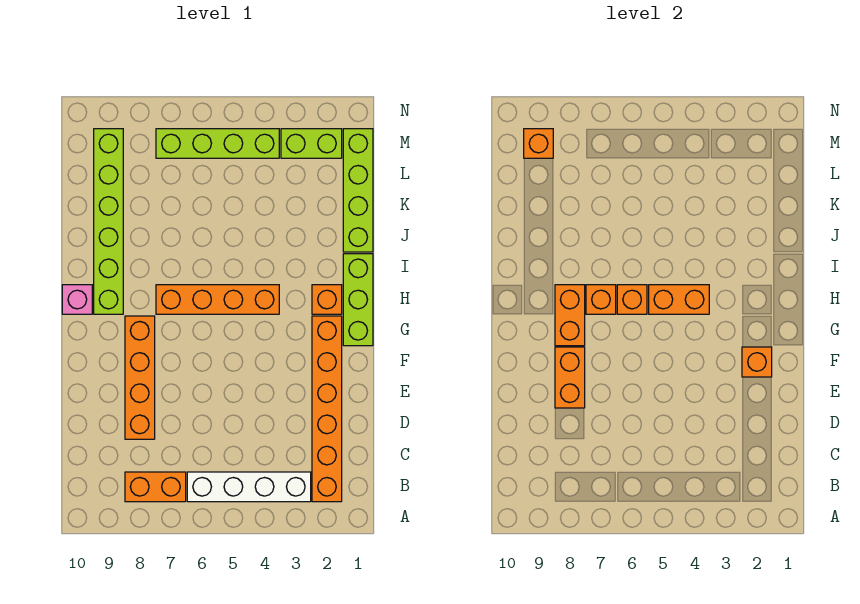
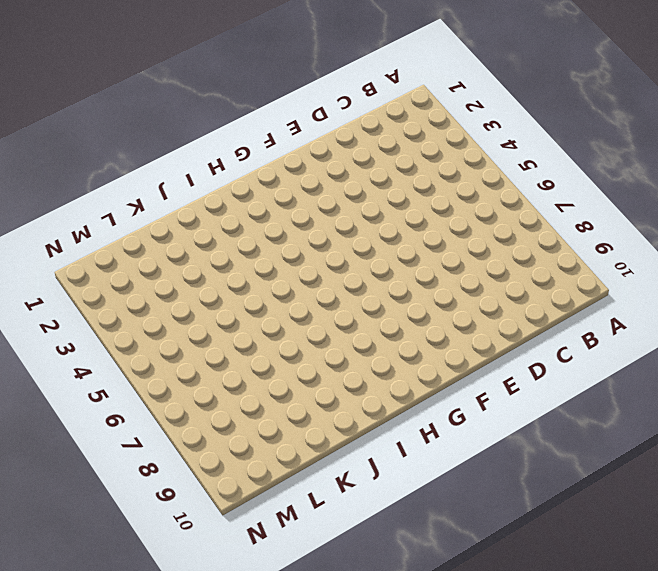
none -> orange brick B2:G2 level 1
none -> white brick B3:B6 level 1
none -> orange brick B7:B8 level 1

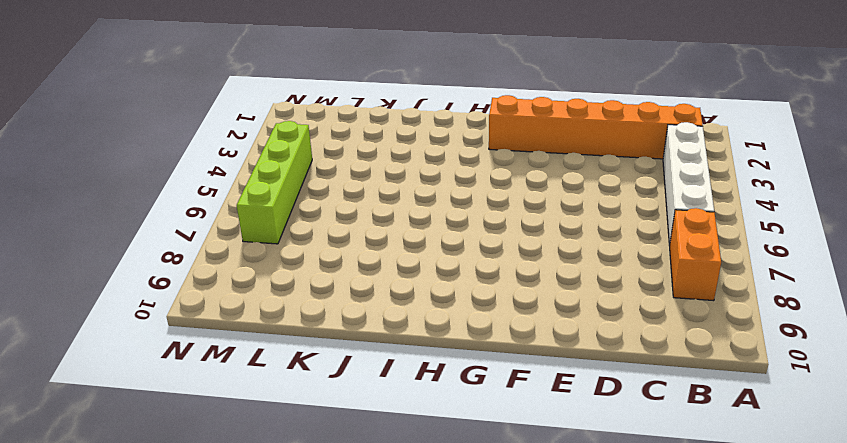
none -> orange brick D8:G8 level 1
none -> lime brick G1:I1 level 1
none -> orange brick H2 level 1

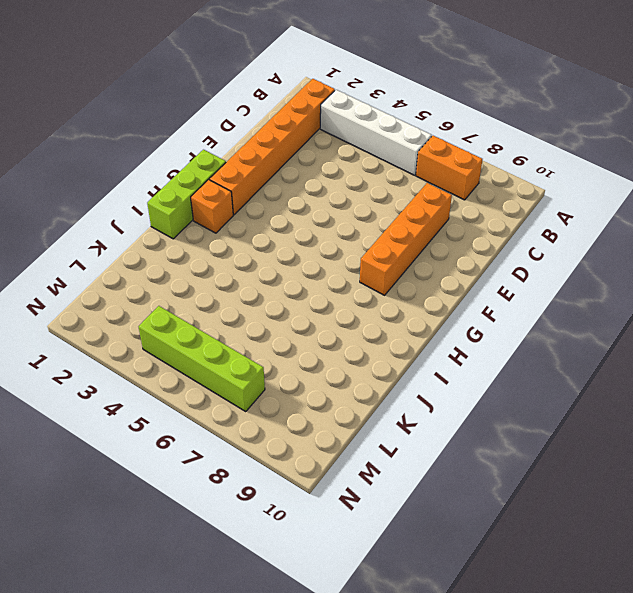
none -> orange brick H4:H7 level 1
none -> lime brick H9:M9 level 1
none -> pink brick H10 level 1

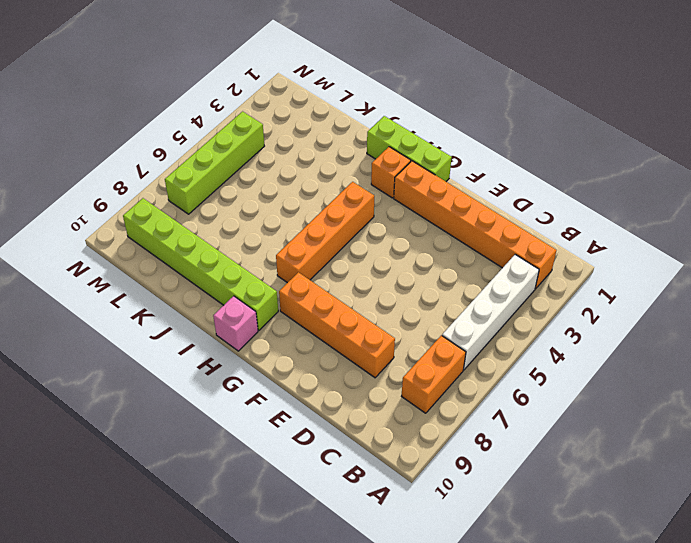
none -> lime brick J1:M1 level 1
none -> lime brick M2:M3 level 1
none -> orange brick E8:F8 level 2

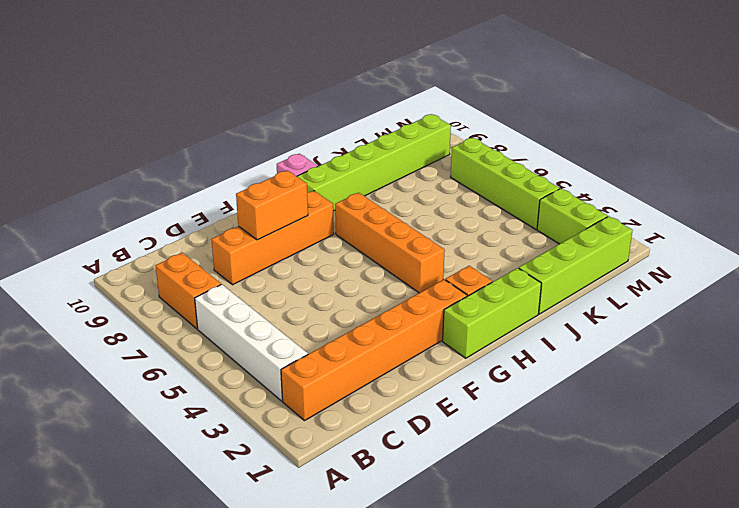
none -> orange brick F2 level 2
none -> orange brick G8:H8 level 2
none -> orange brick H4:H5 level 2

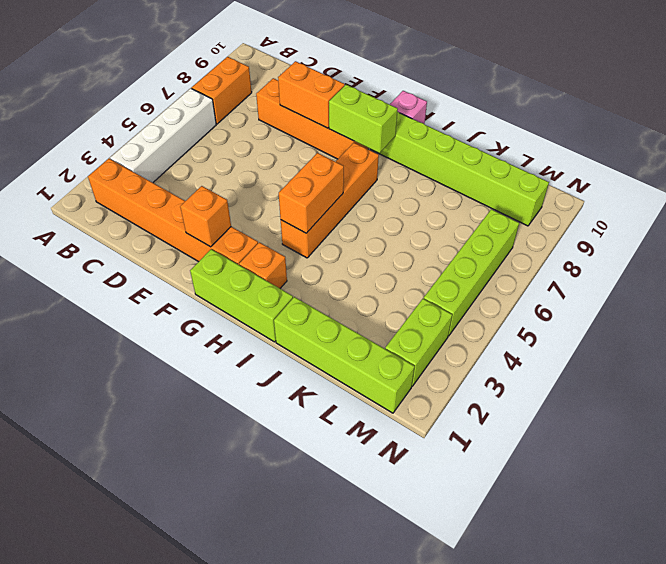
lime brick G8:H8 level 2 -> orange brick G8:H8 level 2
none -> orange brick H6 level 2
none -> orange brick H7 level 2
none -> orange brick M9 level 2

